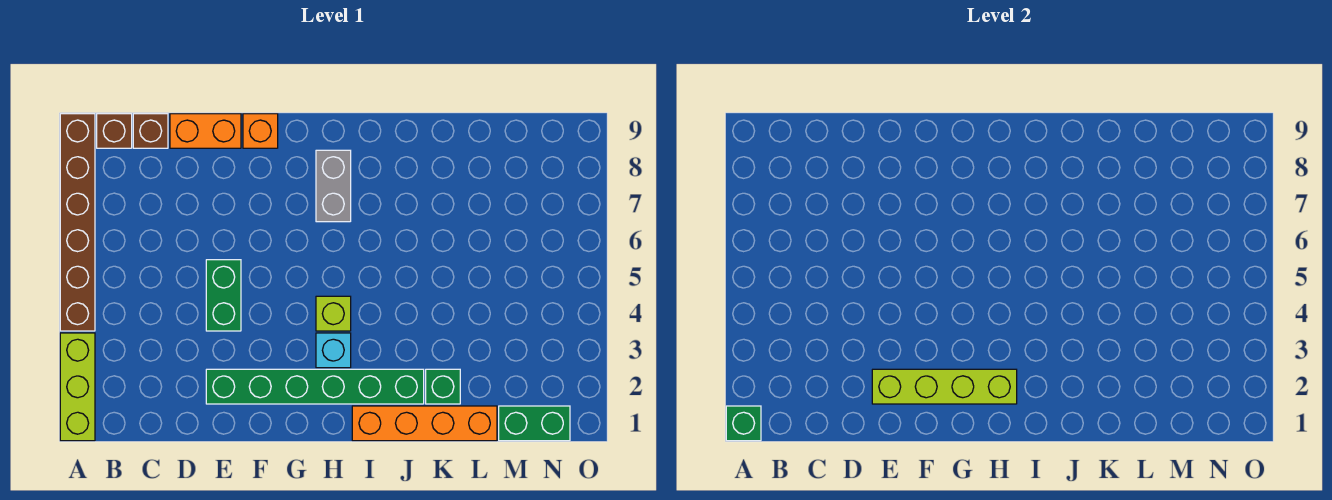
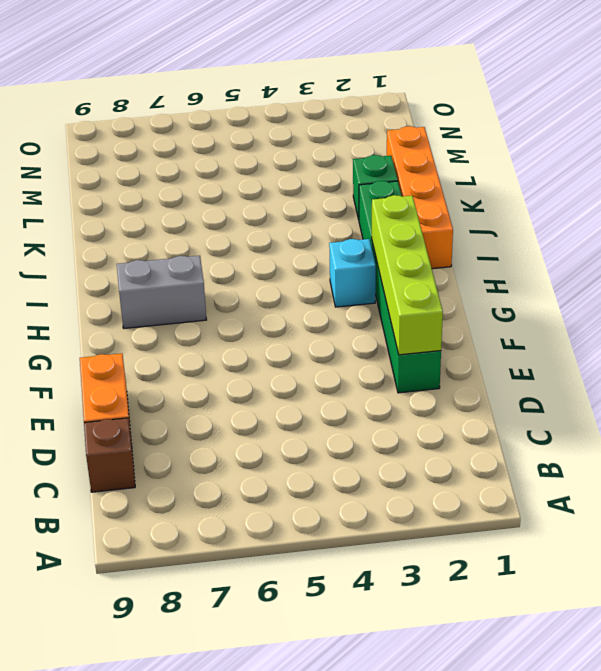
none -> lime brick A1:A3 level 1
none -> brown brick A4:A9 level 1
none -> brown brick B9 level 1

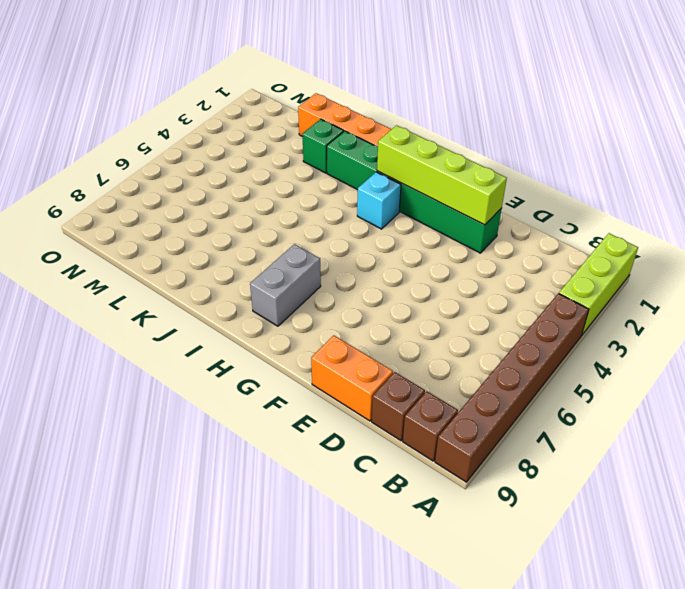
none -> green brick E4:E5 level 1
none -> orange brick F9 level 1
none -> lime brick H4 level 1

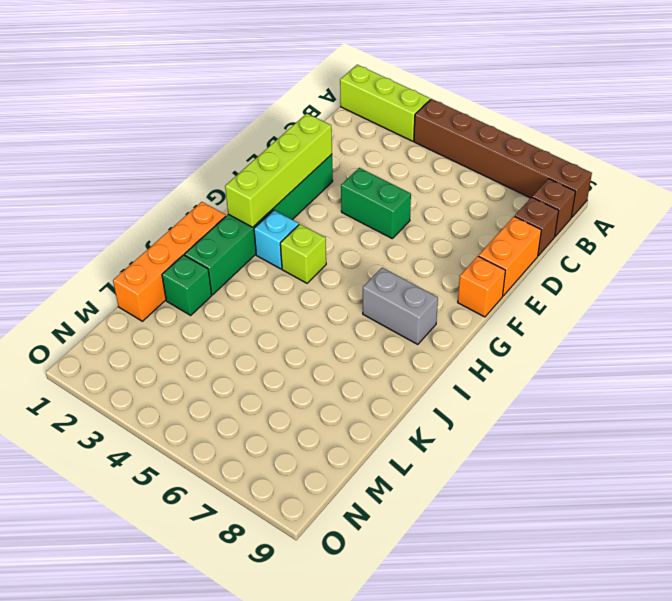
none -> green brick M1:N1 level 1
none -> green brick A1 level 2

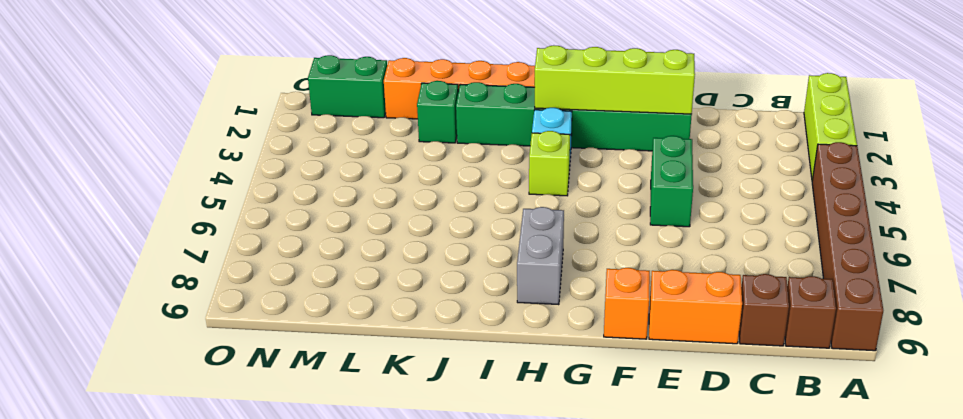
none -> green brick A1 level 2

